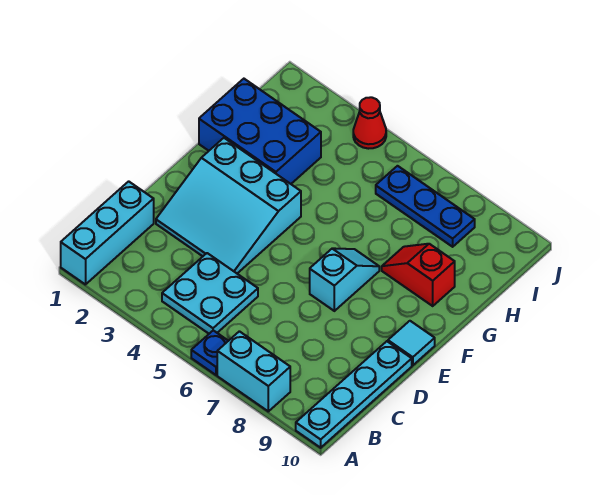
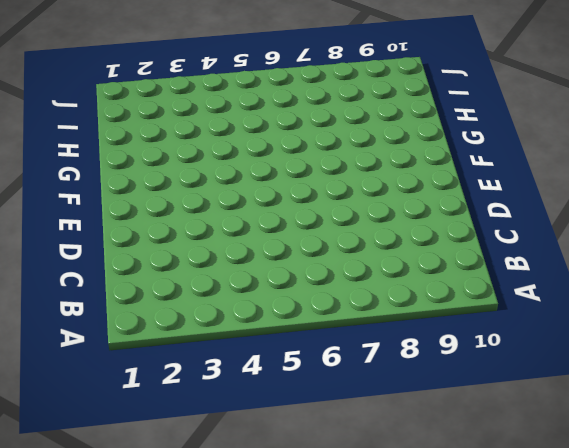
none -> cyan brick A1:C1 level 1
none -> blue plate A6 level 1
none -> cyan brick A7:A8 level 1

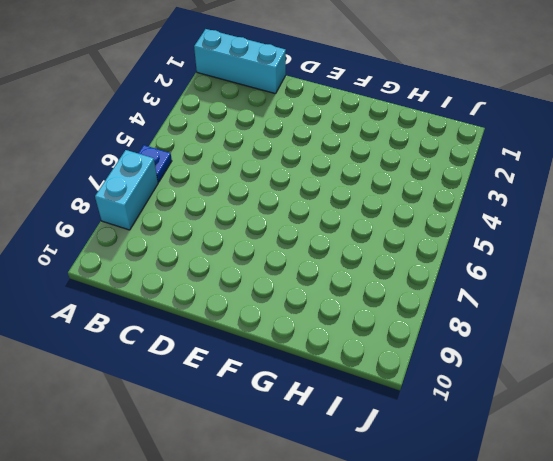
none -> cyan plate A10:D10 level 1
none -> cyan plate B4:C5 level 1
none -> cyan slope D2:F4 level 1 top F

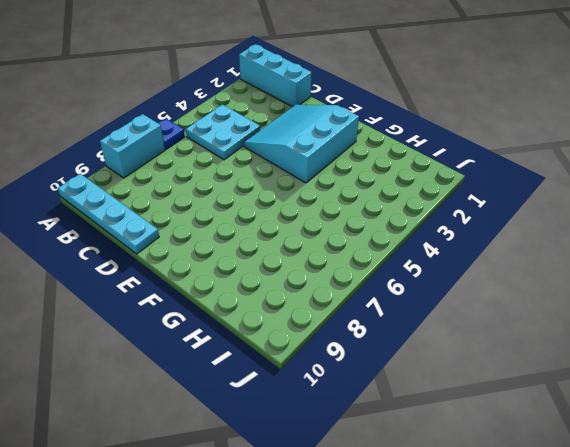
none -> cyan slope E7:F7 level 1 top E
none -> cyan tile E10 level 1
none -> blue brick G1:H3 level 1

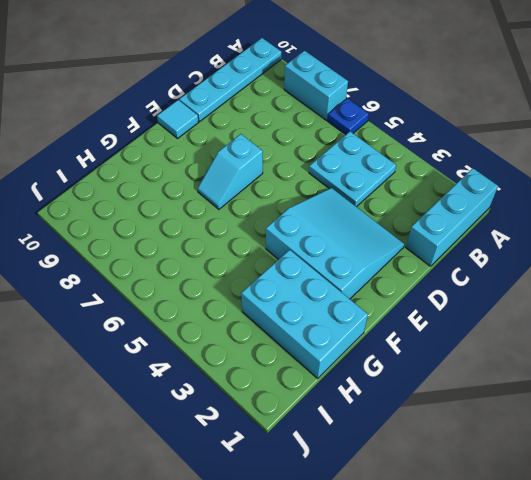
cyan brick G1:H3 level 1 -> blue brick G1:H3 level 1
none -> red slope G8:G9 level 1 top 9
none -> blue plate I6:I8 level 1
none -> red cone J4 level 1

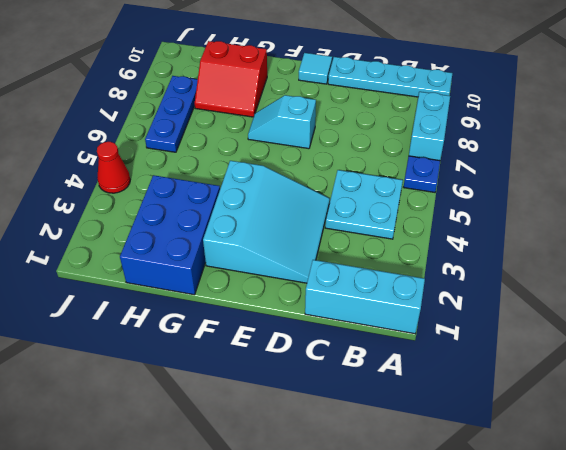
red slope G8:H9 level 1 top 9 -> red slope G8:G9 level 1 top 9

